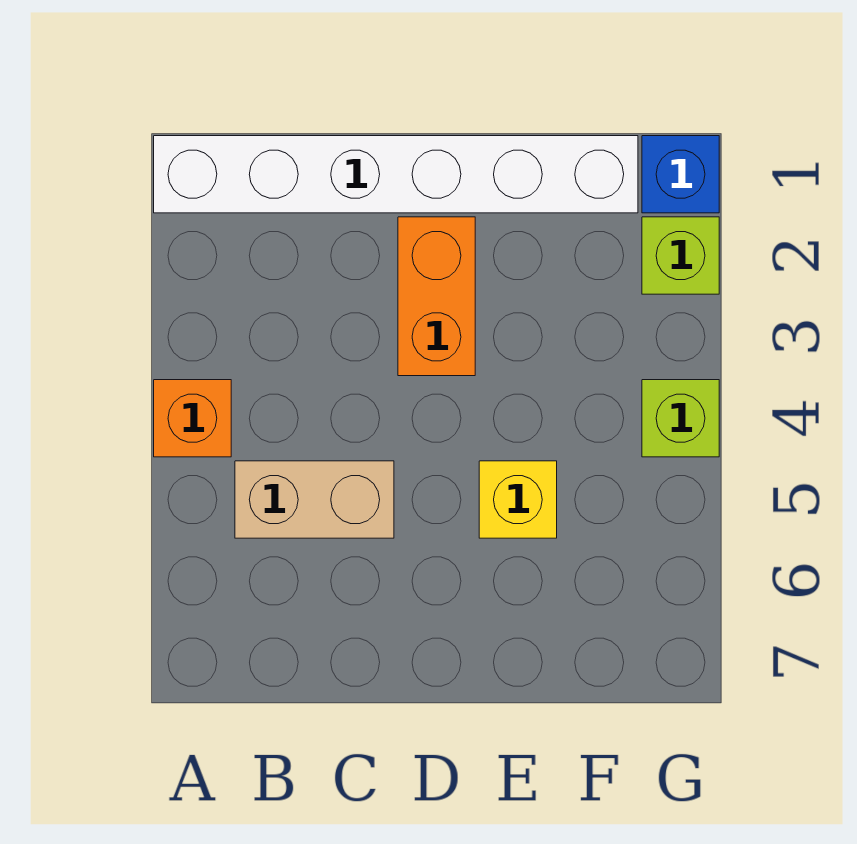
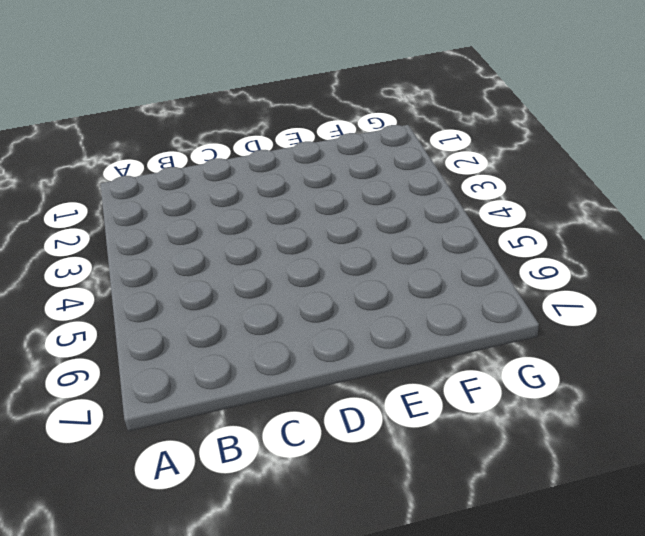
none -> white brick A1:F1 level 1
none -> orange brick A4 level 1

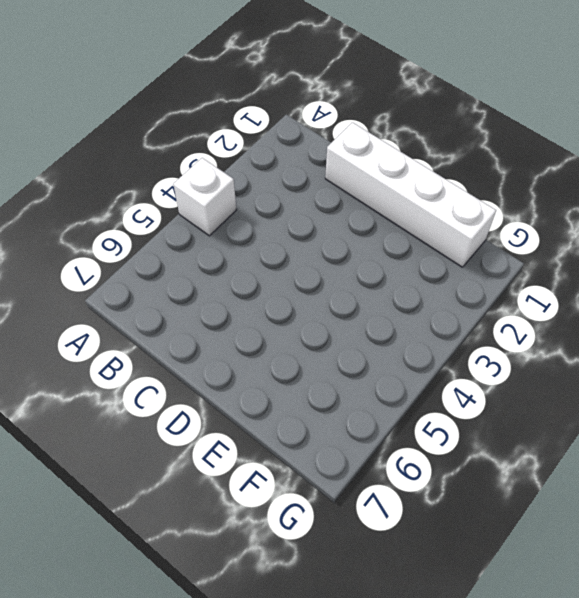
white brick A4 level 1 -> orange brick A4 level 1
white brick C1:F1 level 1 -> white brick A1:F1 level 1
none -> tan brick B5:C5 level 1
none -> orange brick D2:D3 level 1

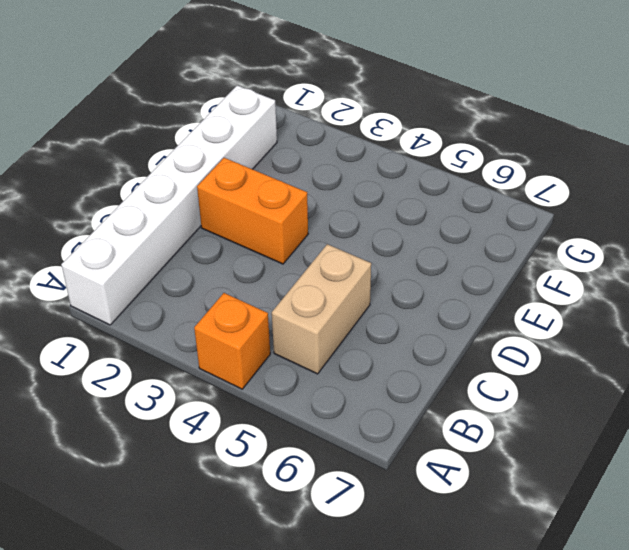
none -> yellow brick E5 level 1
none -> blue brick G1 level 1

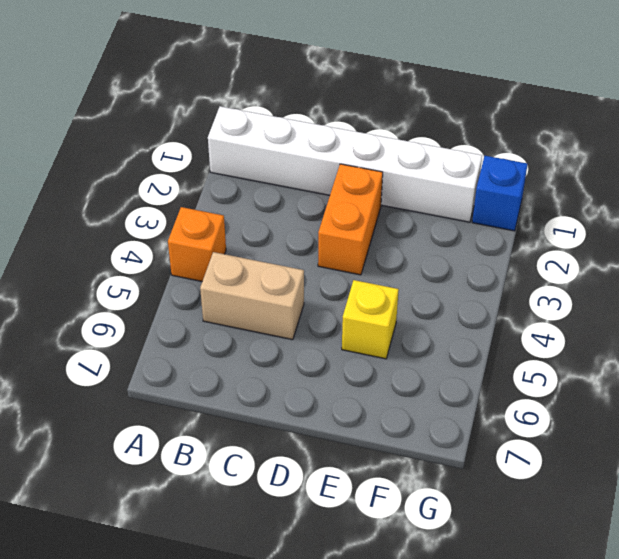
none -> lime brick G2 level 1
none -> lime brick G4 level 1

